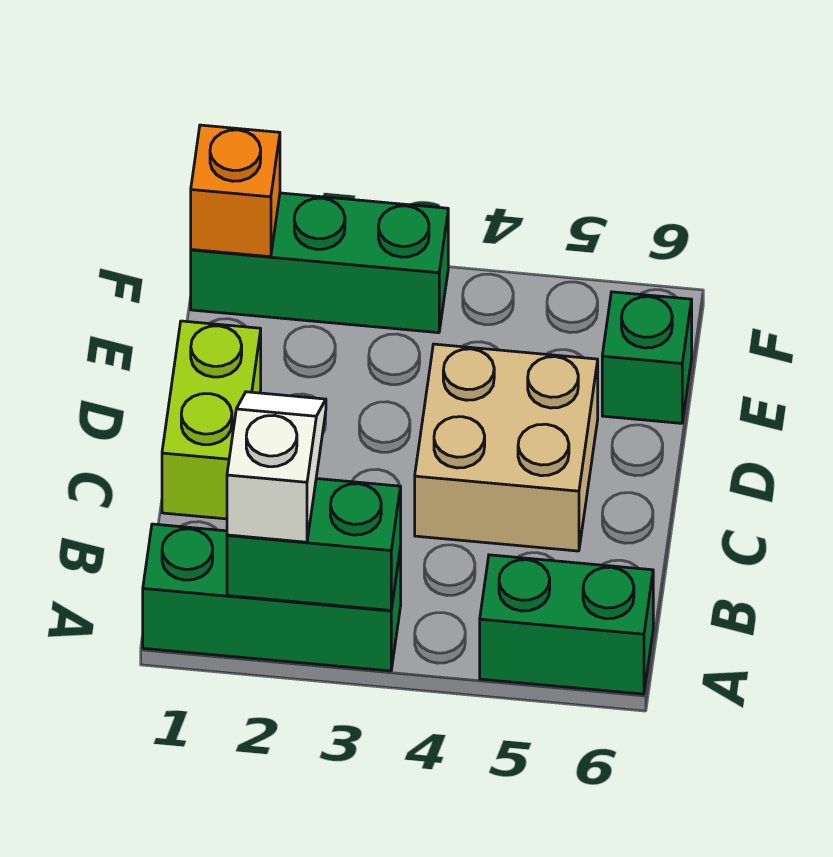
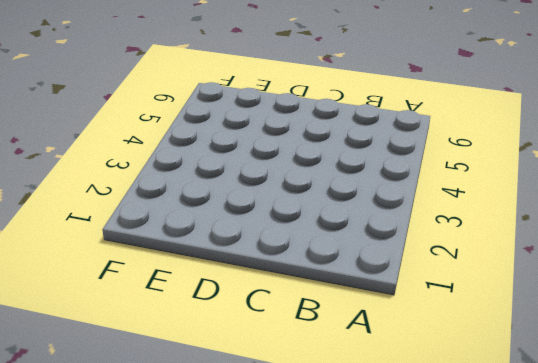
none -> green brick A1:A3 level 1
none -> green brick A5:A6 level 1

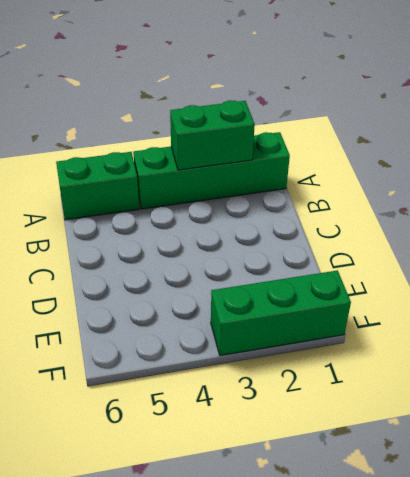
green brick A1:A4 level 1 -> green brick A1:A3 level 1
none -> lime brick C1:D1 level 1
none -> tan brick C4:D5 level 1

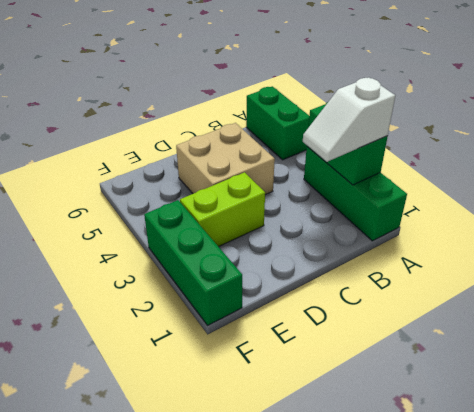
lime brick D3:E3 level 1 -> lime brick C1:D1 level 1
none -> green brick E6 level 1
none -> orange brick F1 level 2

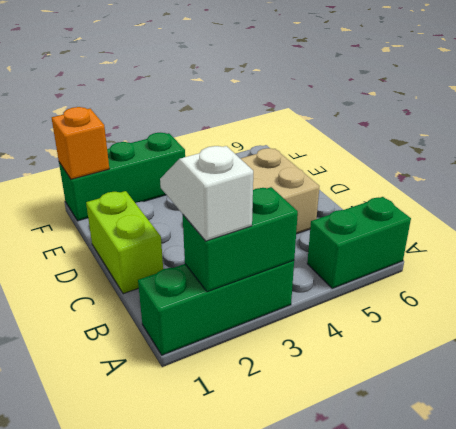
none -> green brick E6 level 1

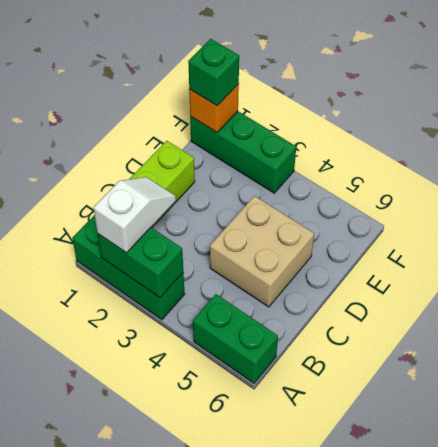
green brick F1 level 3 -> green brick E6 level 1

